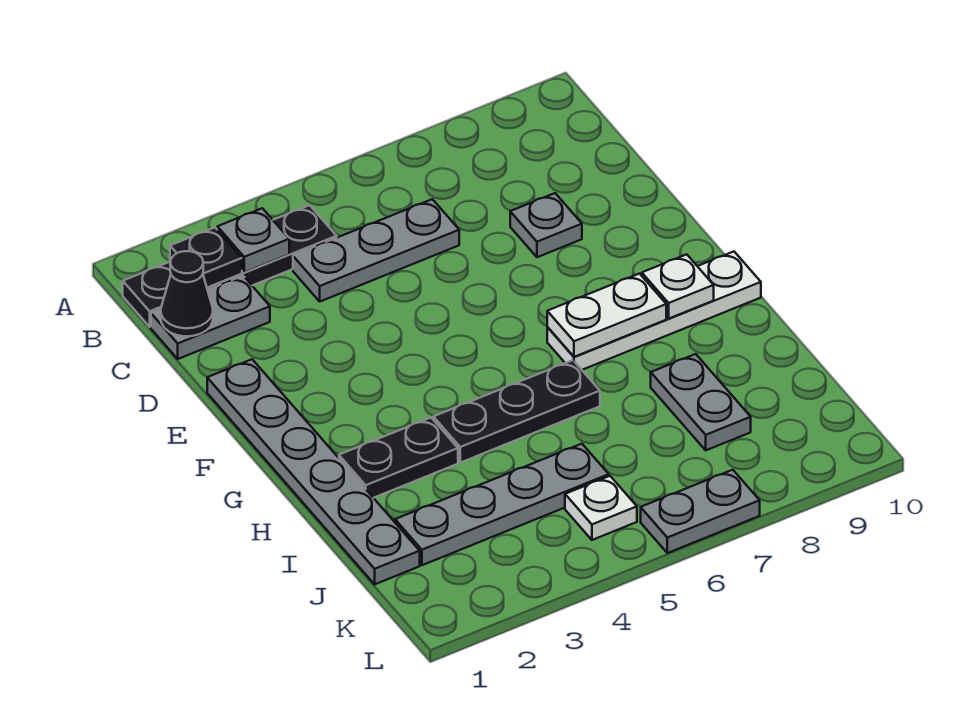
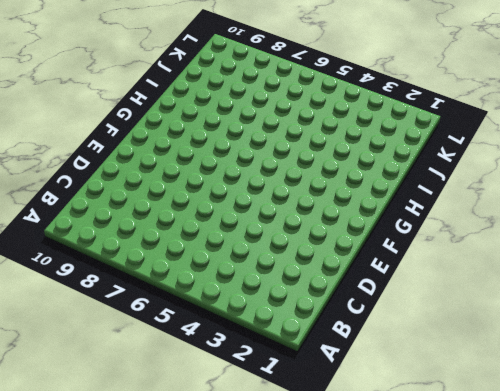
none -> black plate B1:B4 level 1
none -> grey plate C1:C2 level 1
none -> grey plate C4:C6 level 1

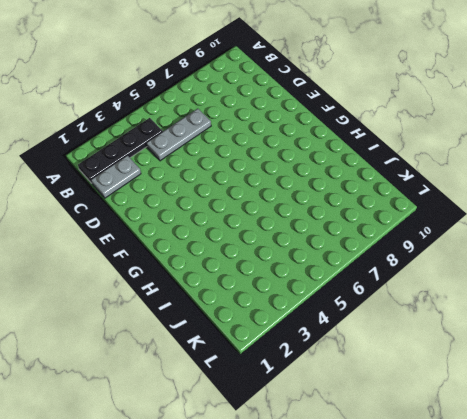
none -> grey plate D8 level 1
none -> grey plate E1:J1 level 1
none -> white plate G7:G10 level 1

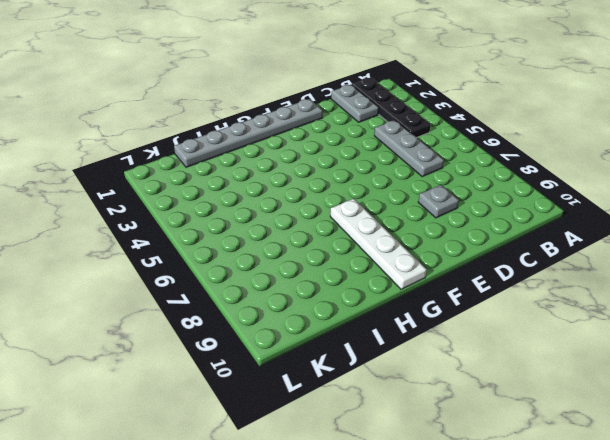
none -> black plate H2:H3 level 1
none -> black plate H4:H6 level 1
none -> grey plate I8:J8 level 1

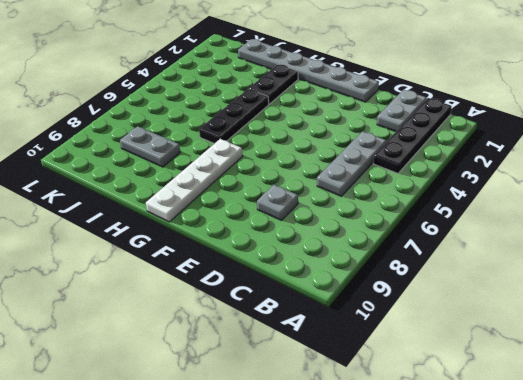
none -> grey plate J2:J5 level 1
none -> white plate K5 level 1
none -> grey plate L6:L7 level 1

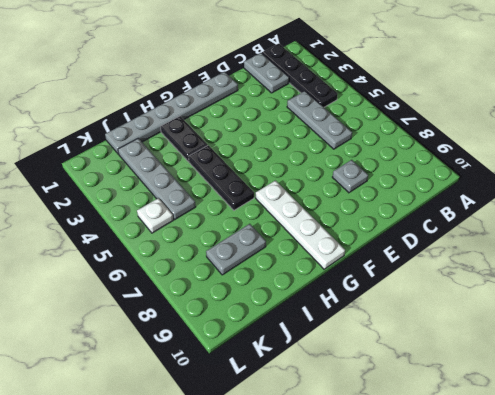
none -> grey plate L6:L7 level 1
none -> black plate B2 level 2
none -> grey plate B3 level 2

